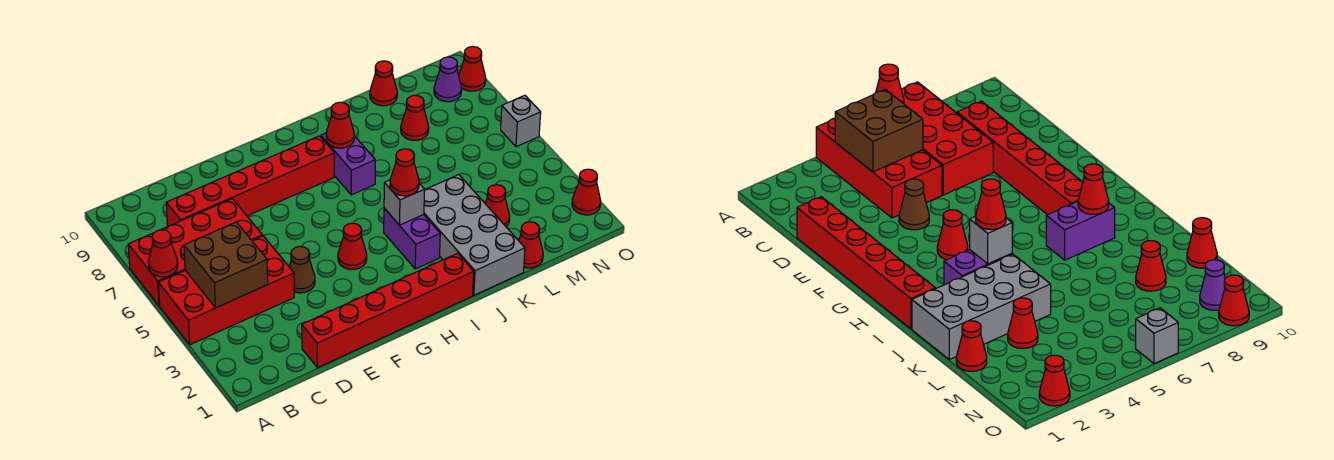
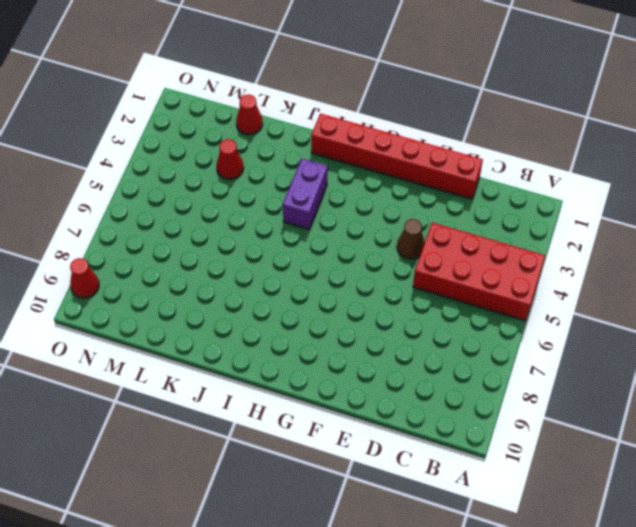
none -> red brick A6:D7 level 1
none -> red brick C8:H8 level 1
none -> red cone G4 level 1

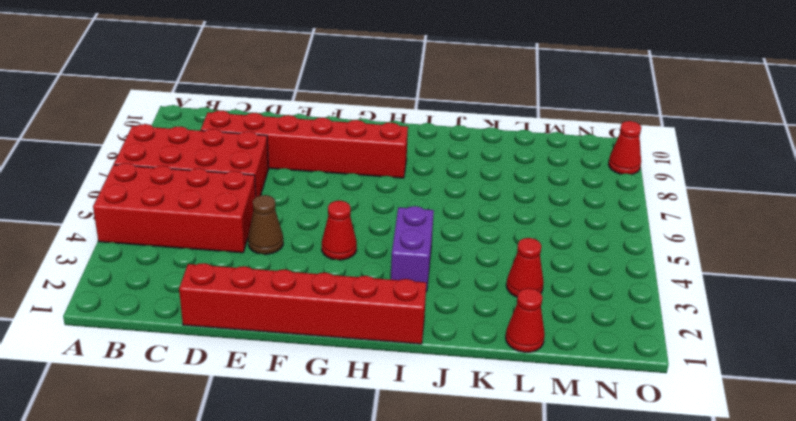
none -> purple brick I7:I8 level 1
none -> grey brick J1:K4 level 1
none -> red cone L8 level 1

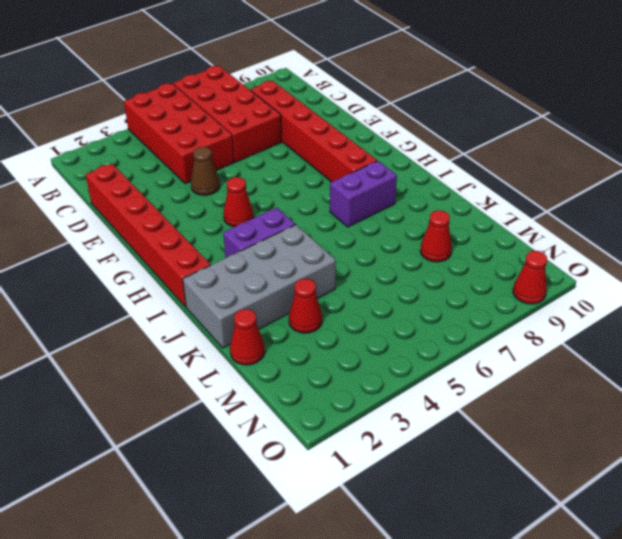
none -> red cone L10 level 1
none -> purple cone N9 level 1
none -> red cone O2 level 1

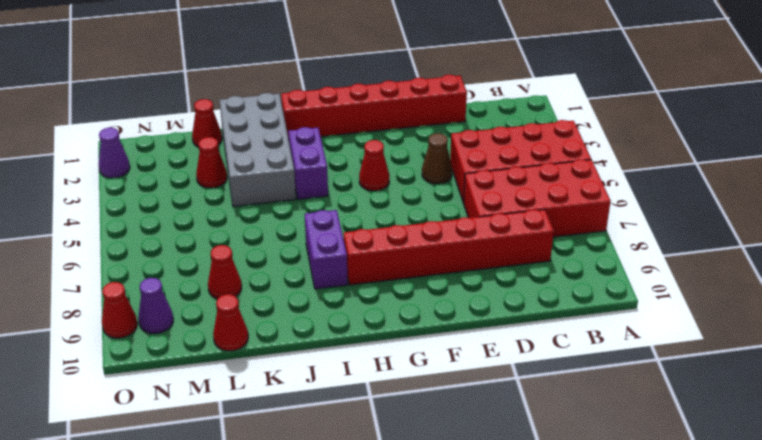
purple cone O2 level 1 -> red cone O2 level 1
none -> grey brick O6 level 1
none -> red cone A6 level 2
none -> brown brick B4:C5 level 2

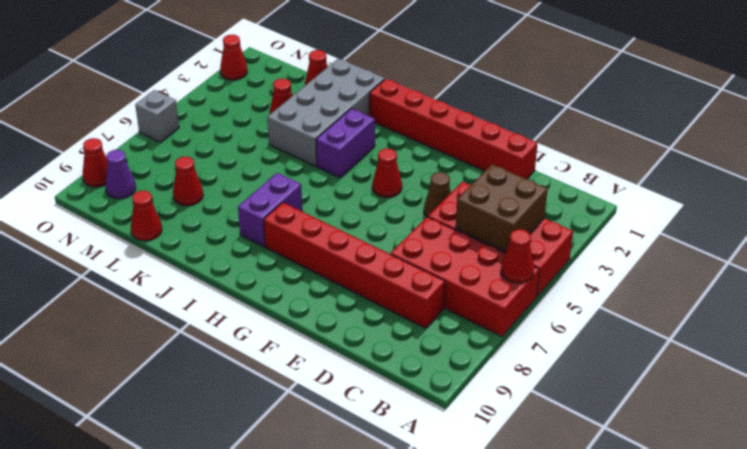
none -> grey brick I4 level 2
none -> red cone I8 level 2
none -> red cone I4 level 3

